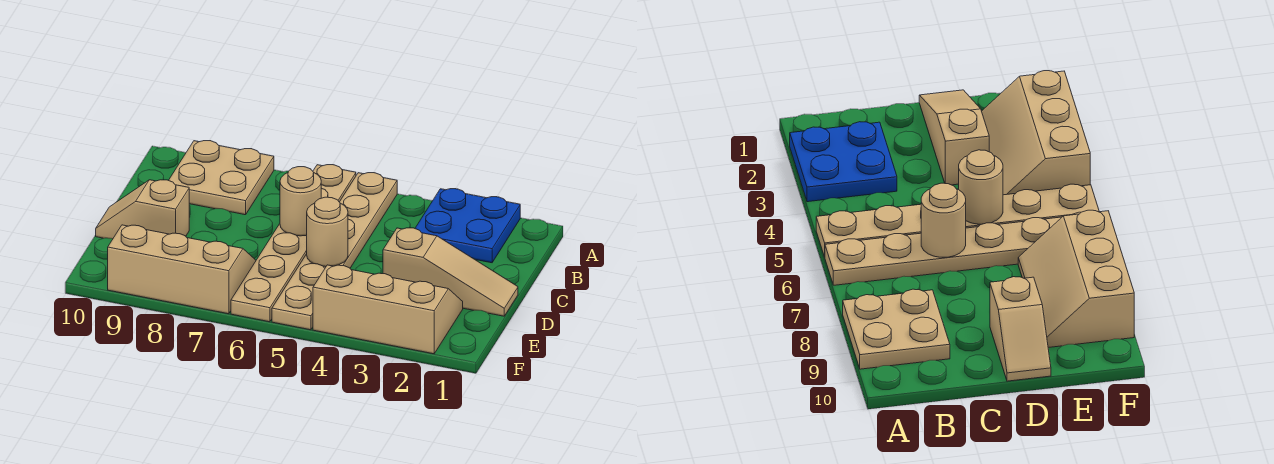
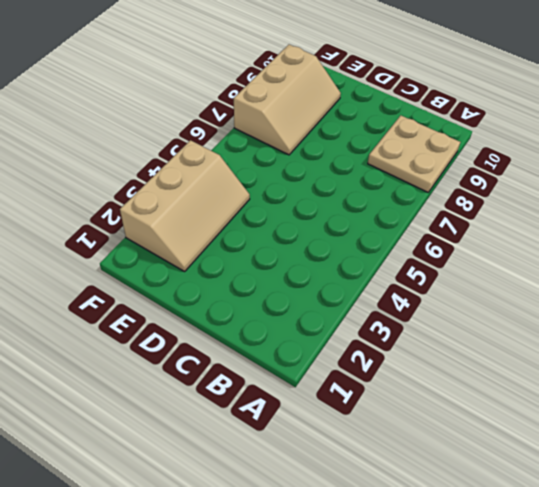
none -> blue plate A2:B3 level 1
none -> tan plate A5:F5 level 1

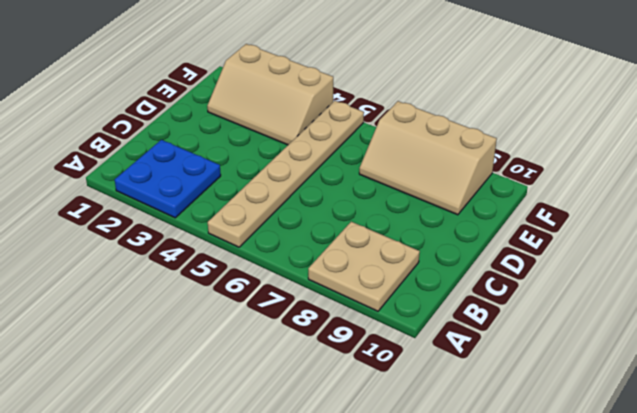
none -> tan plate A6:F6 level 1
none -> tan slope D1:D3 level 1 top 3

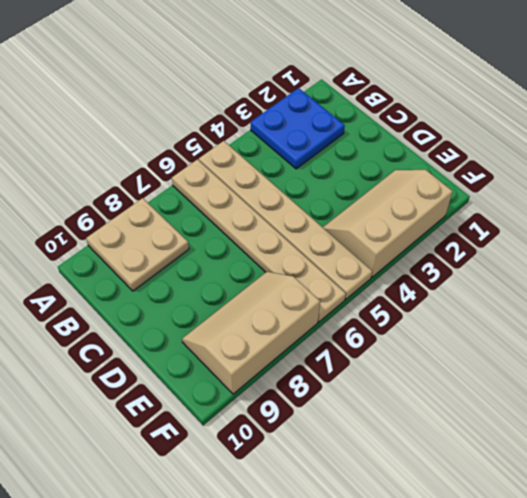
none -> tan slope D1:D3 level 1 top 3
none -> tan slope D9:D10 level 1 top 9

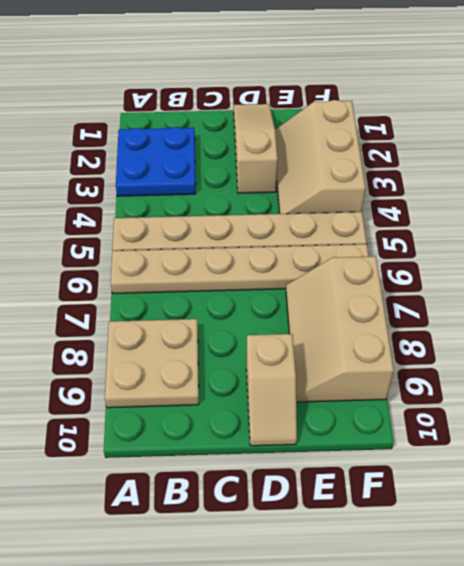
none -> tan round brick C6 level 2
none -> tan round brick D5 level 2

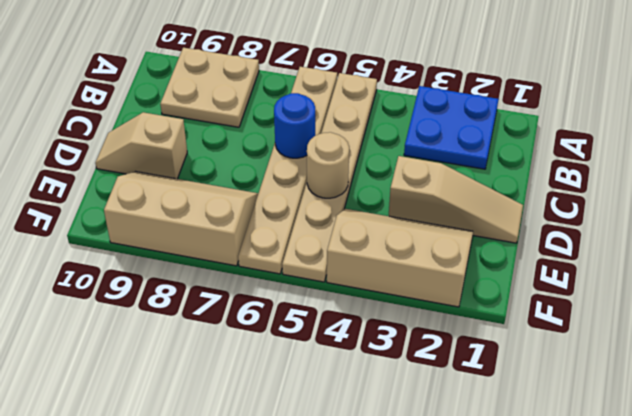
blue round brick C6 level 2 -> tan round brick C6 level 2

